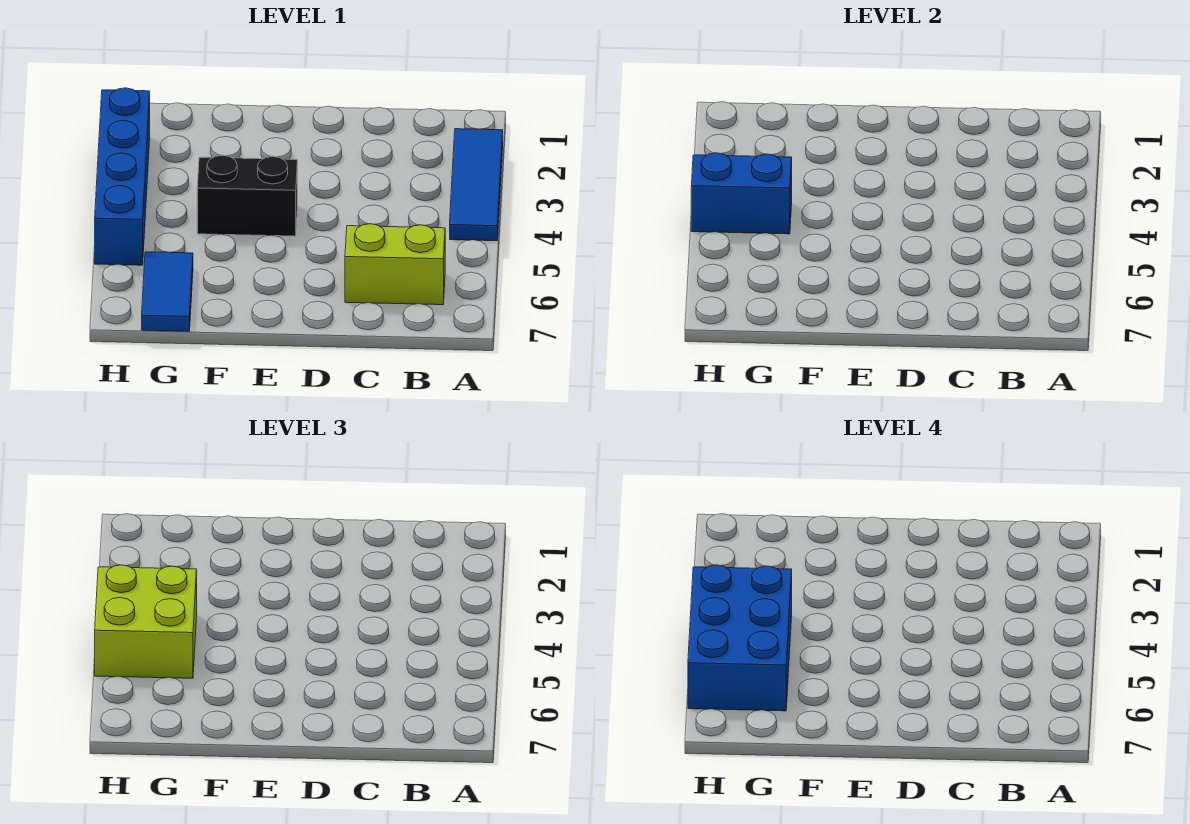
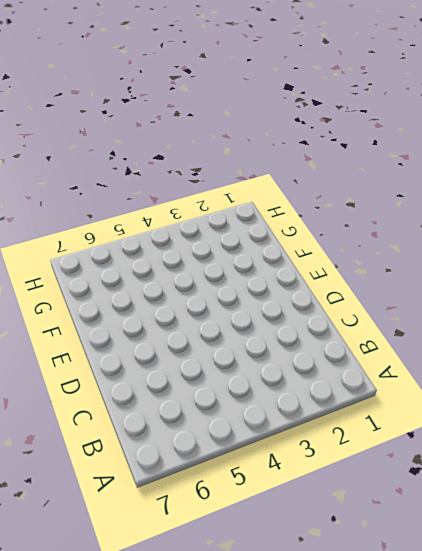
none -> blue tile A2:A4 level 1
none -> lime brick B6:C6 level 1

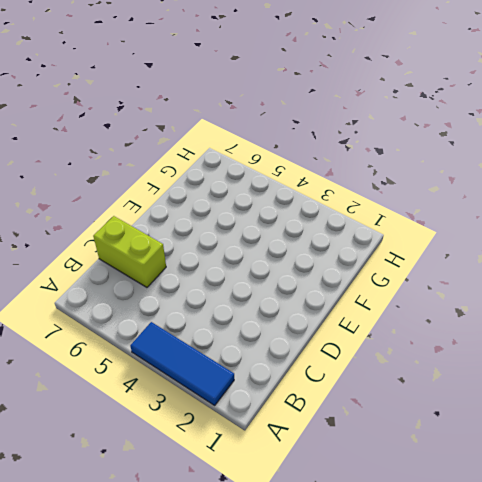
lime brick C6:C7 level 1 -> lime brick B6:C6 level 1
none -> black brick E4:F4 level 1
none -> blue tile G6:G7 level 1

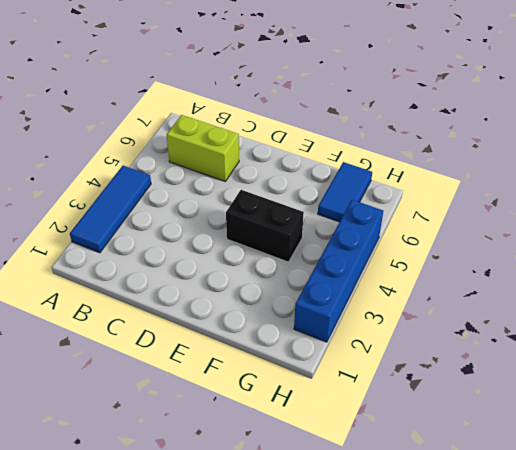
none -> blue brick G4:H4 level 2
none -> lime brick G4:H5 level 3

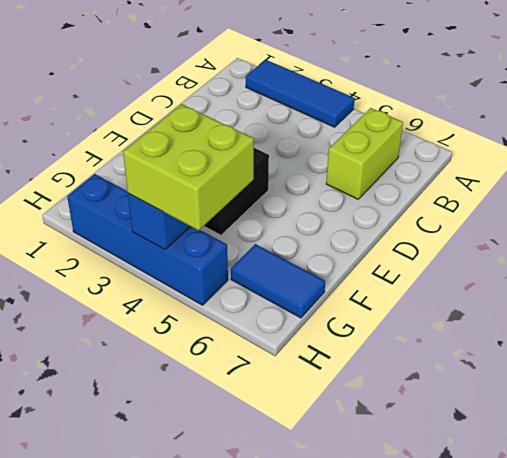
none -> blue brick G4:H6 level 4

